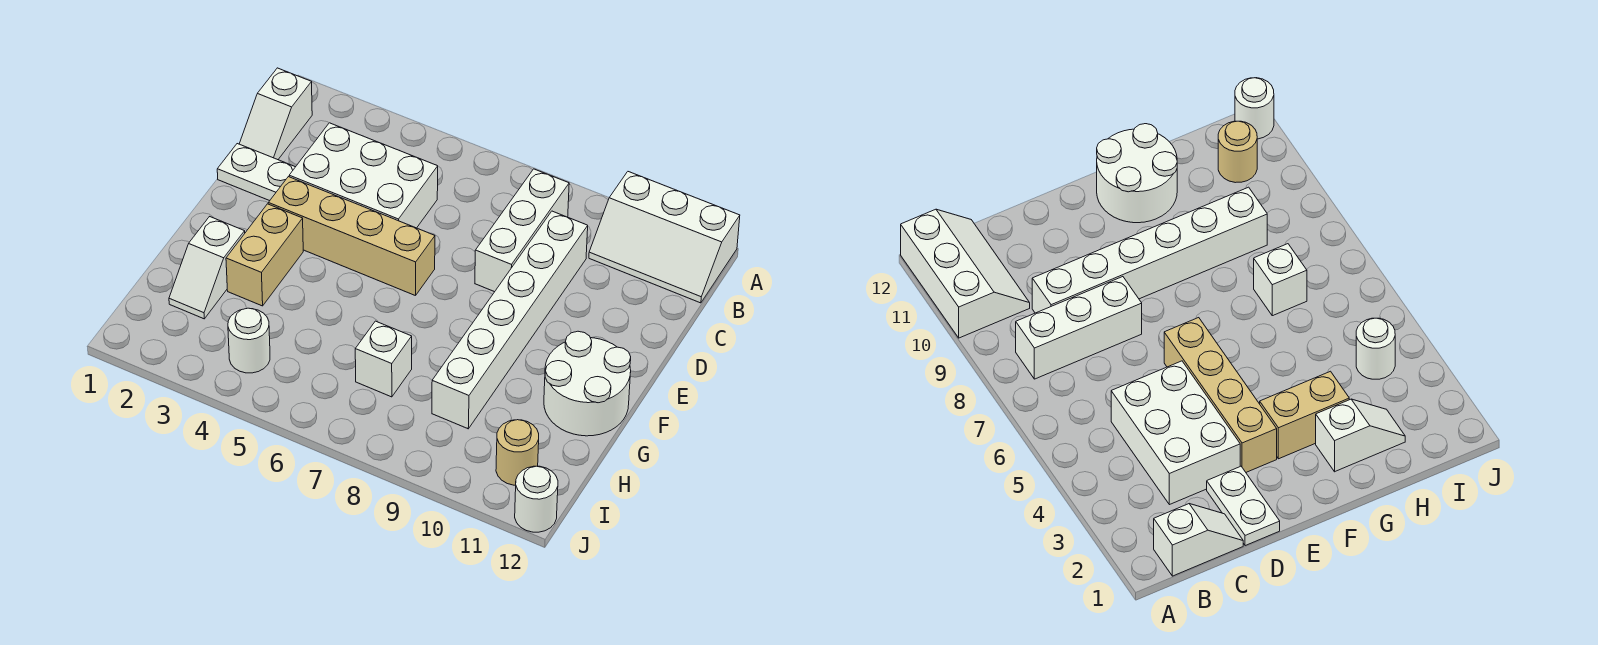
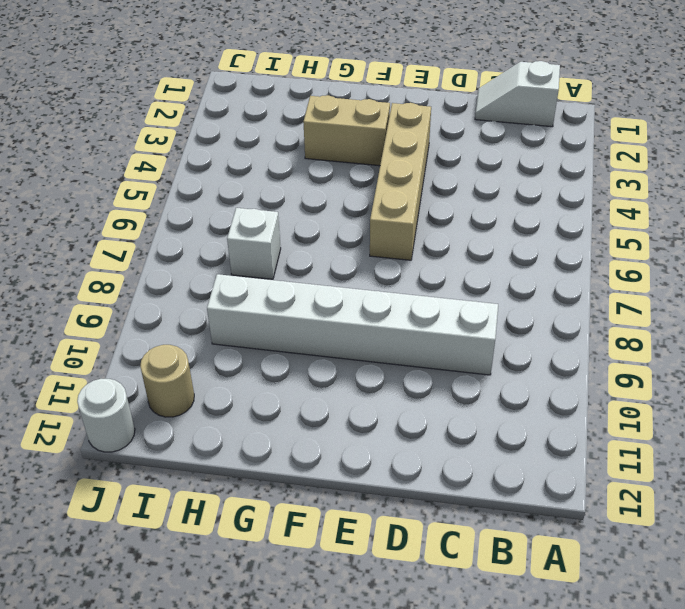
none -> white slope A10:B12 level 1 top A
none -> white brick B8:D8 level 1
none -> white brick C3:D5 level 1

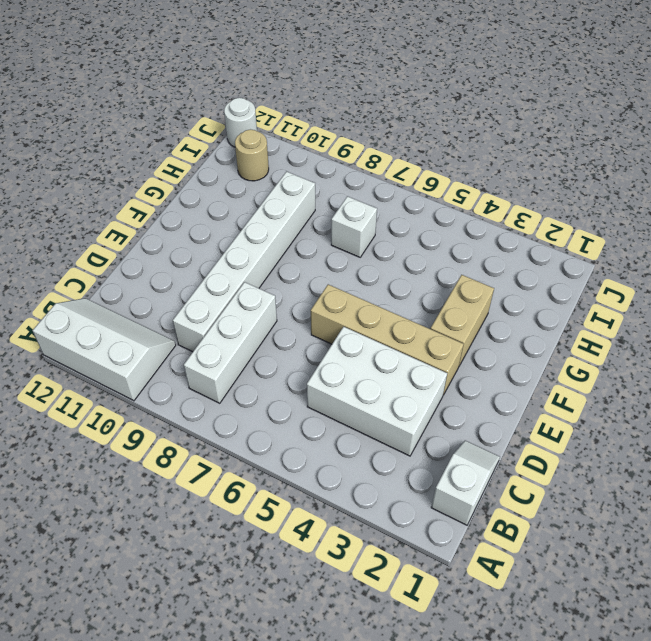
none -> white plate D1:D2 level 1
none -> white round brick F11:G12 level 1
none -> white slope G2:H2 level 1 top G

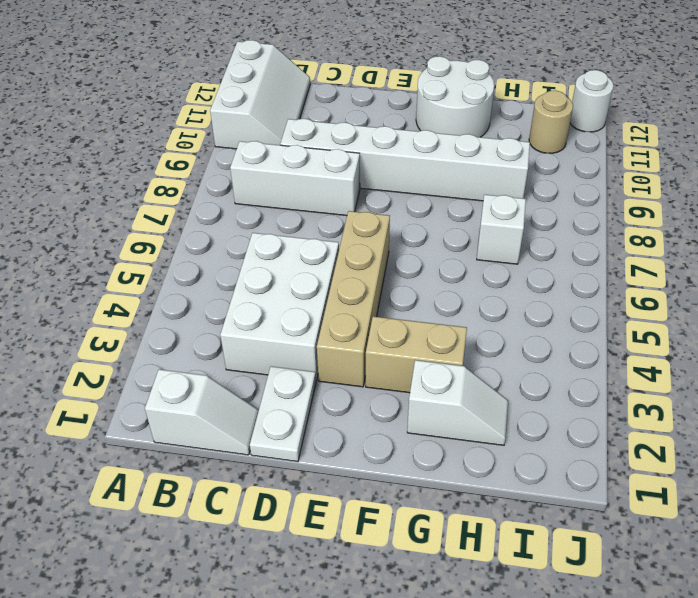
none -> white round brick I4 level 1

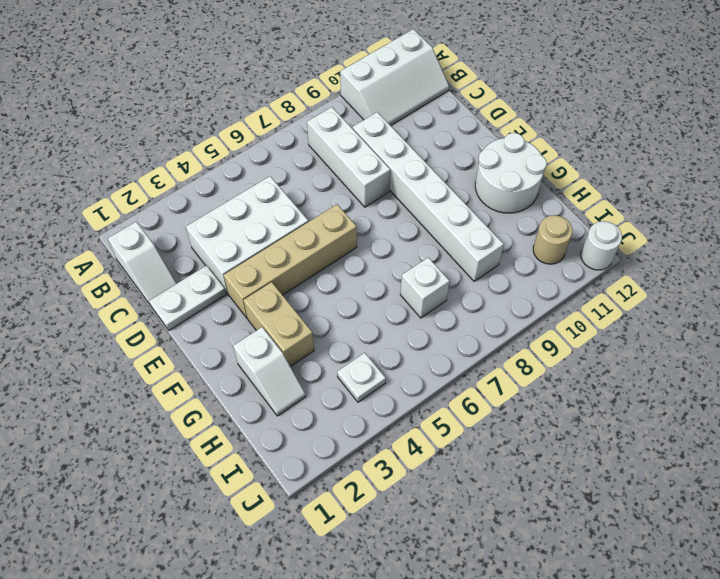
white plate I4 level 1 -> white round brick I4 level 1

